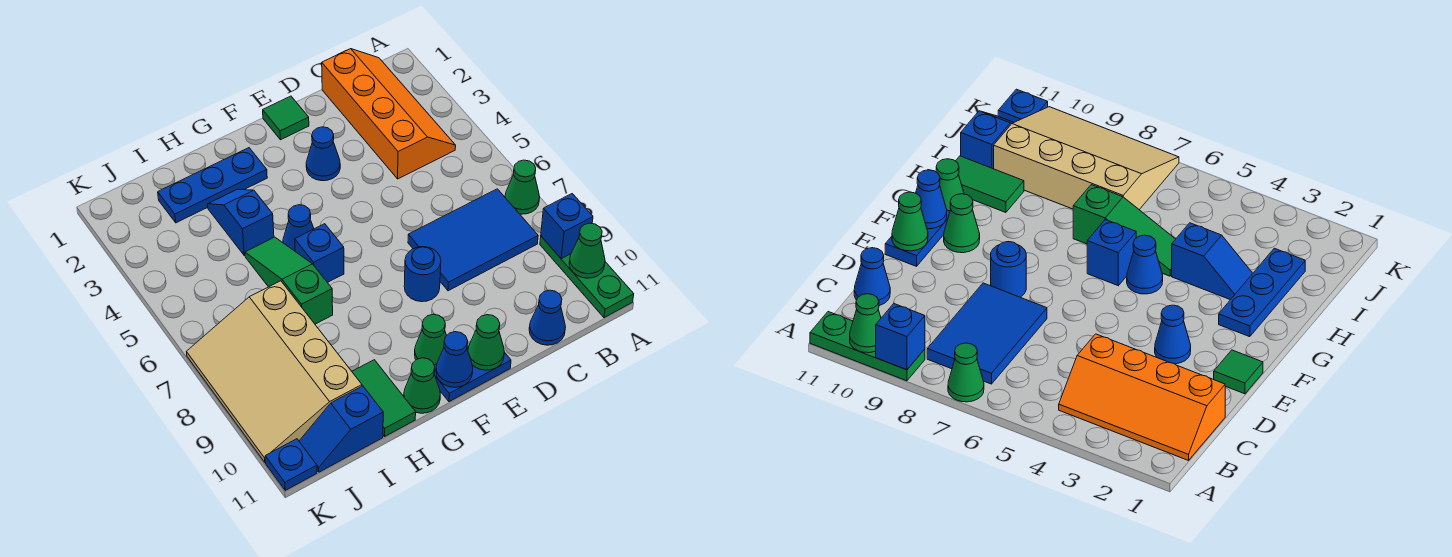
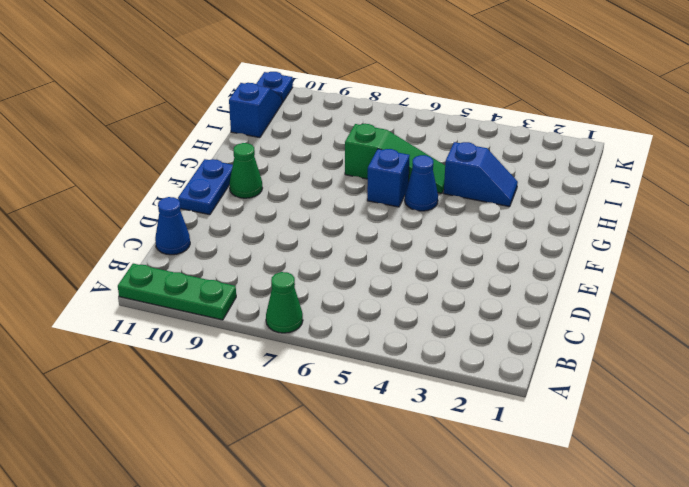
none -> orange slope B1:C4 level 1 top C
none -> blue tile B7:D8 level 1
none -> green tile E1 level 1

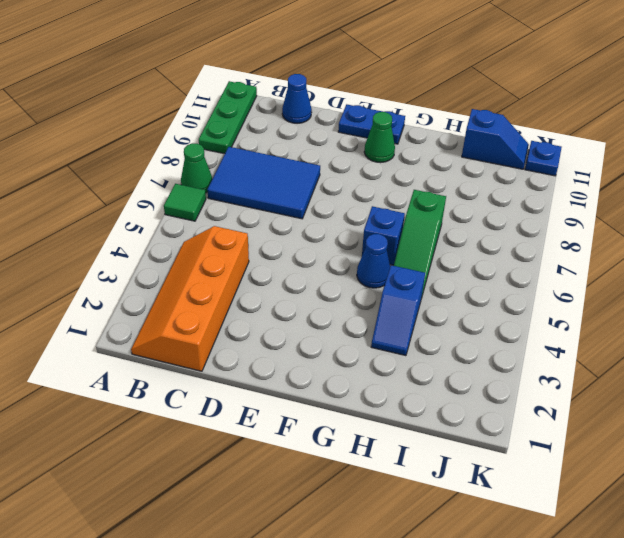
green tile A6 level 1 -> green tile E1 level 1
none -> blue cone E3 level 1
none -> blue round brick E8 level 1
none -> blue plate G2:I2 level 1

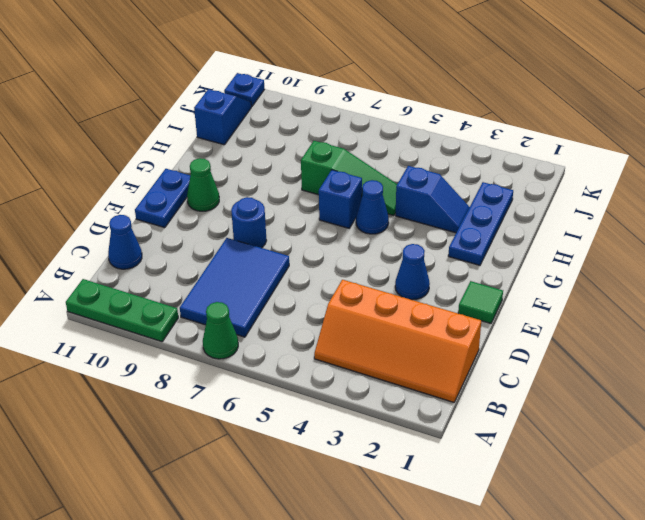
none -> green cone G11 level 1
none -> green tile H10:H11 level 1
none -> tan slope I7:K10 level 1 top I

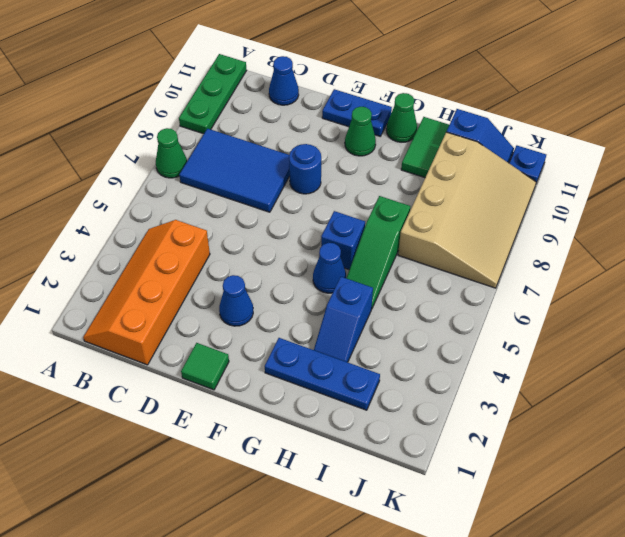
none -> blue brick A9 level 2
none -> green cone A10 level 2
none -> green cone E11 level 2

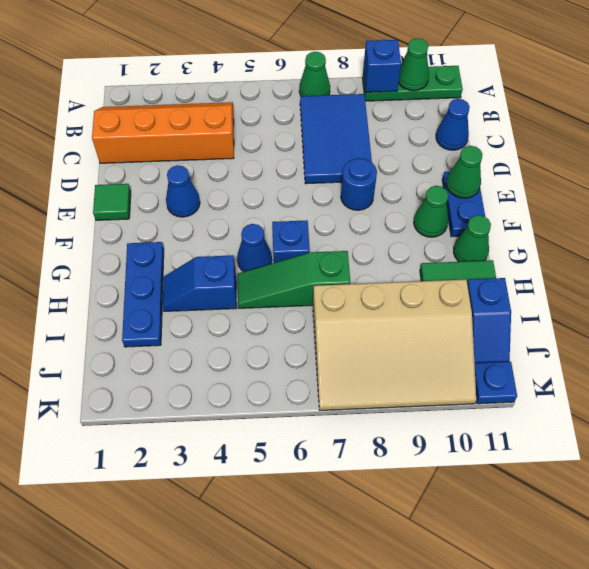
none -> blue cone F11 level 2

